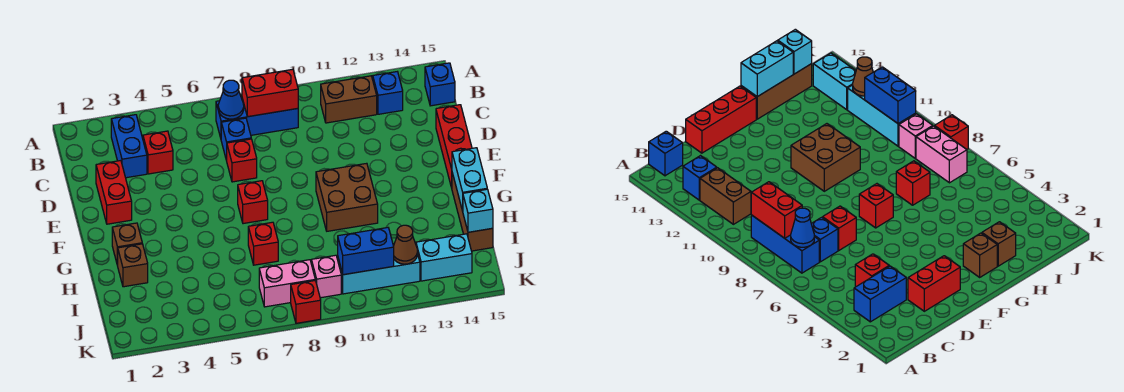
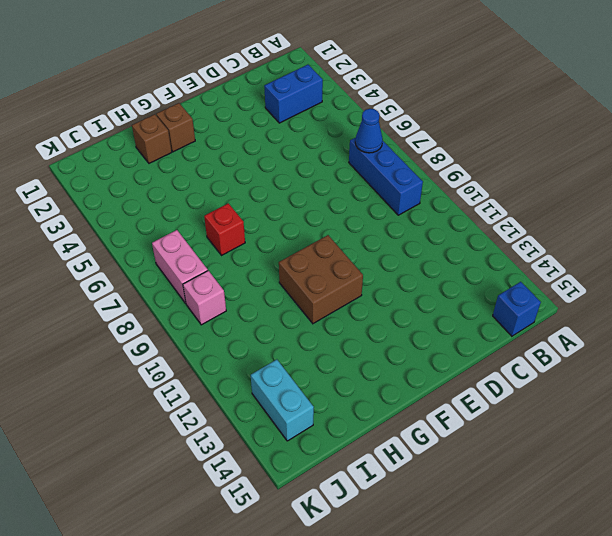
none -> brown brick B11:B12 level 1
none -> blue brick B13 level 1
none -> red brick C4 level 1

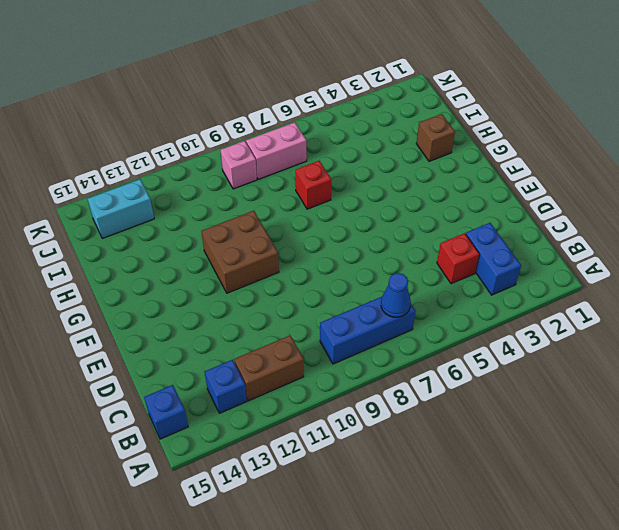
none -> blue brick C7 level 1
none -> red brick D2:E2 level 1
none -> red brick D7 level 1

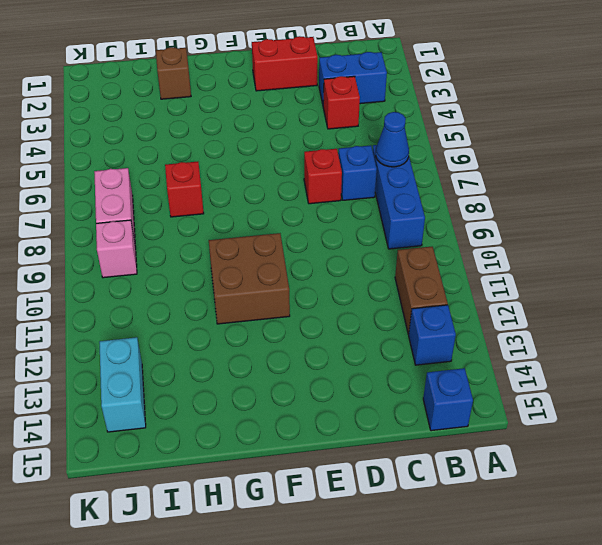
none -> red brick D15:F15 level 1
none -> red brick F7 level 1
none -> brown brick G2 level 1

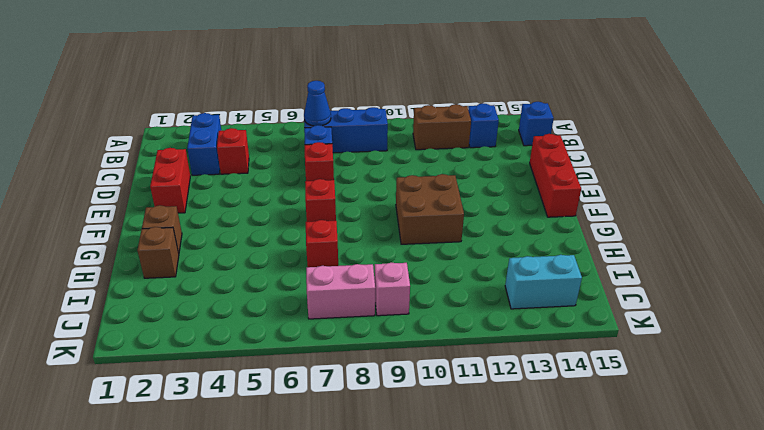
none -> brown brick G15:I15 level 1
none -> cyan brick J10:J12 level 1
none -> red brick K8 level 1

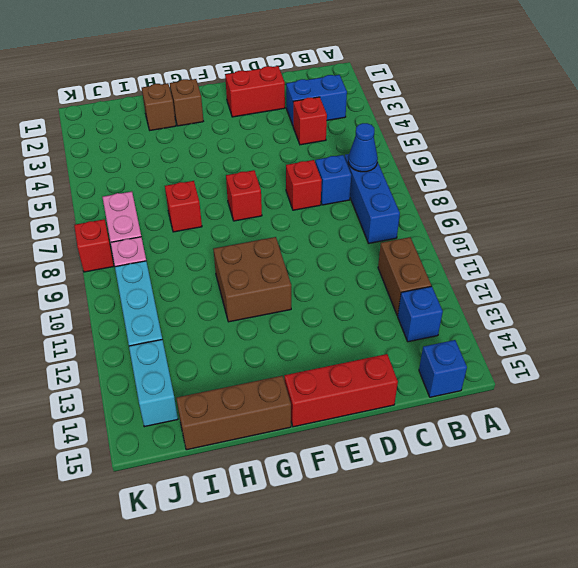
none -> red brick B8:B9 level 2
none -> cyan brick G15:H15 level 2
none -> cyan brick I15 level 2

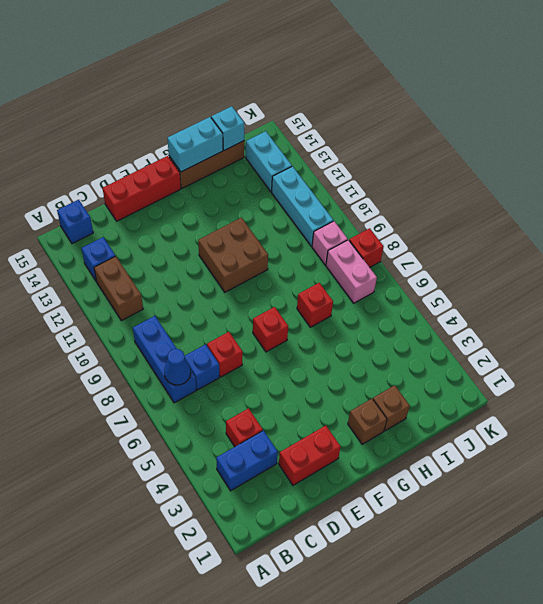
none -> red brick B8:B9 level 2
none -> blue brick J10:J11 level 2
none -> brown cone J12 level 2

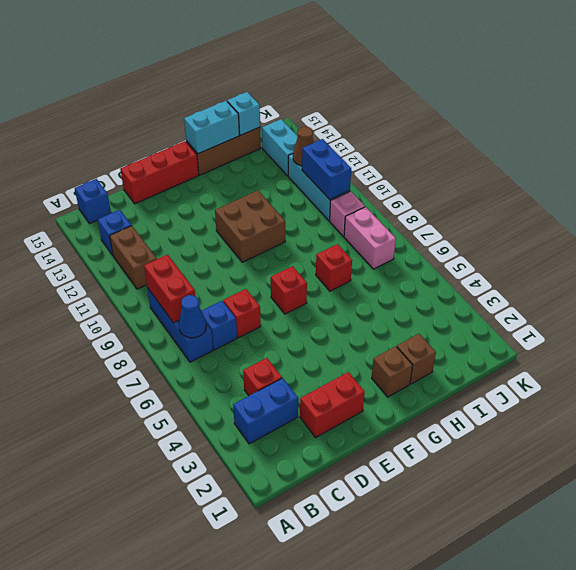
none -> red brick K8 level 1

